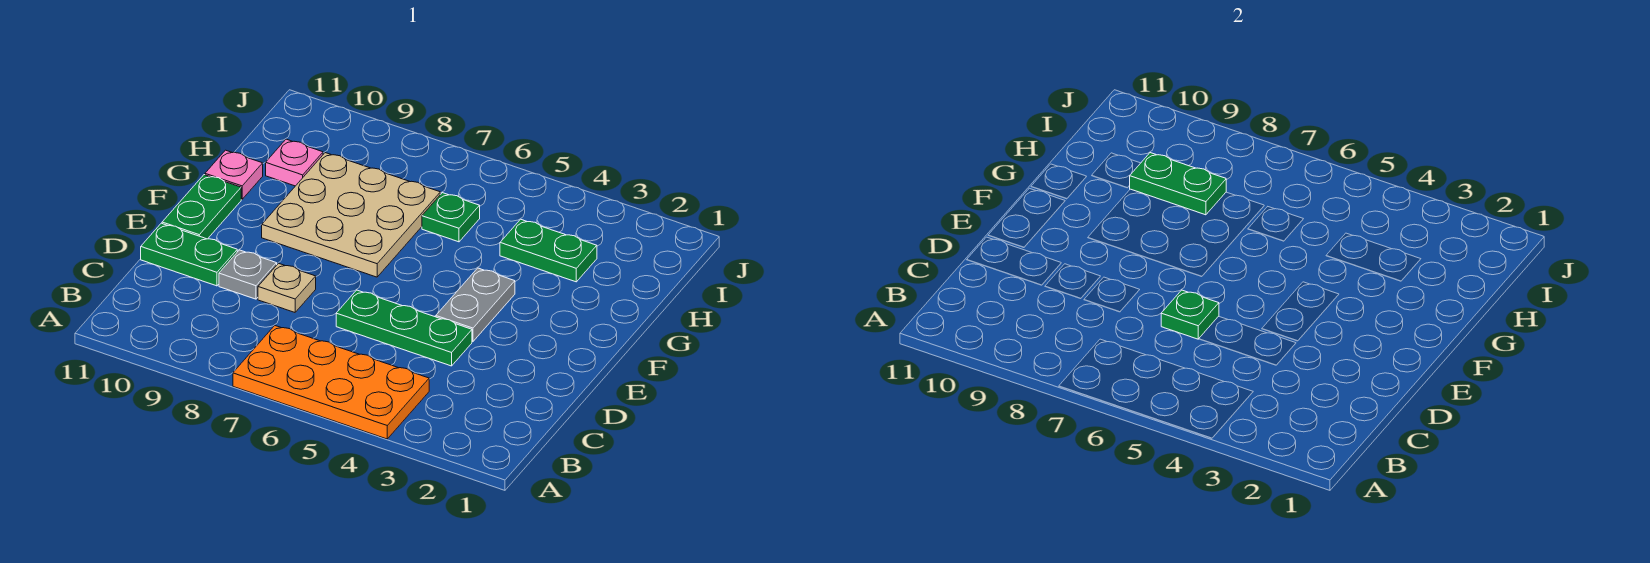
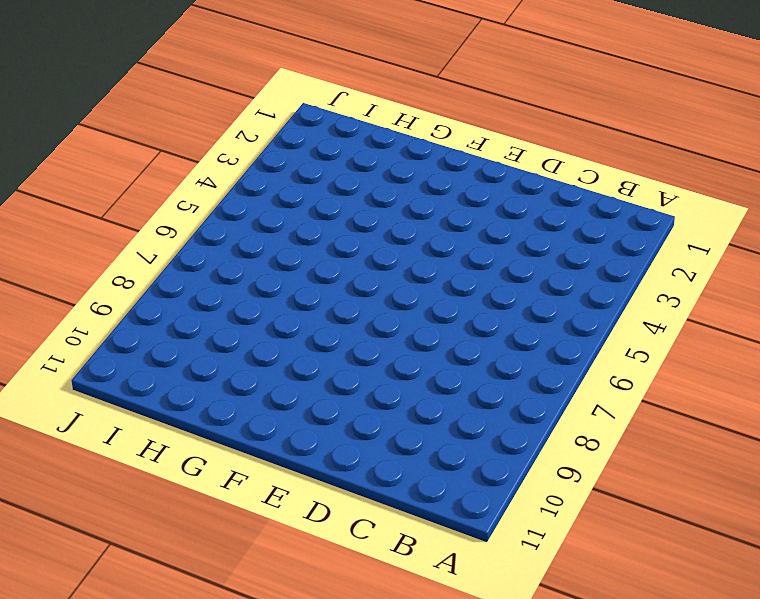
none -> orange plate A4:B7 level 1
none -> green plate D4:D6 level 1
none -> tan plate D8 level 1

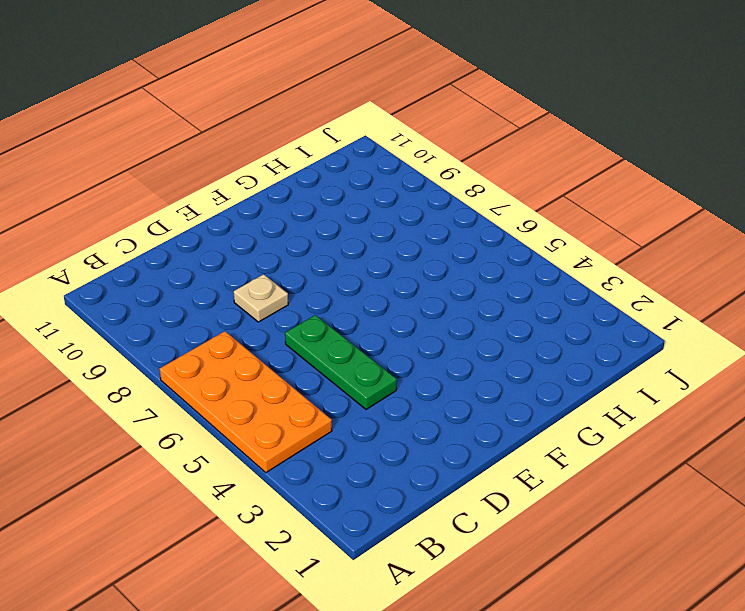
none -> grey plate D9 level 1
none -> green plate D10:D11 level 1
none -> grey plate E4:F4 level 1

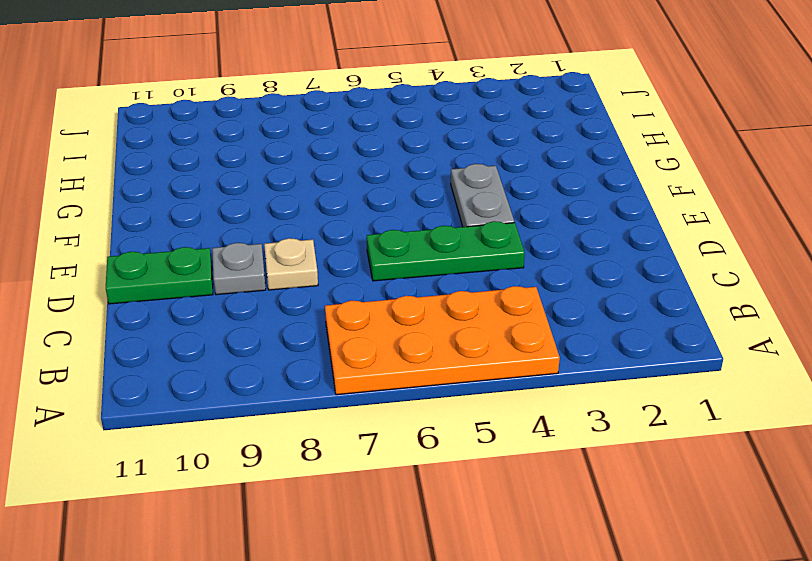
none -> green plate E11:F11 level 1
none -> tan plate F7:H9 level 1
none -> pink plate G11 level 1

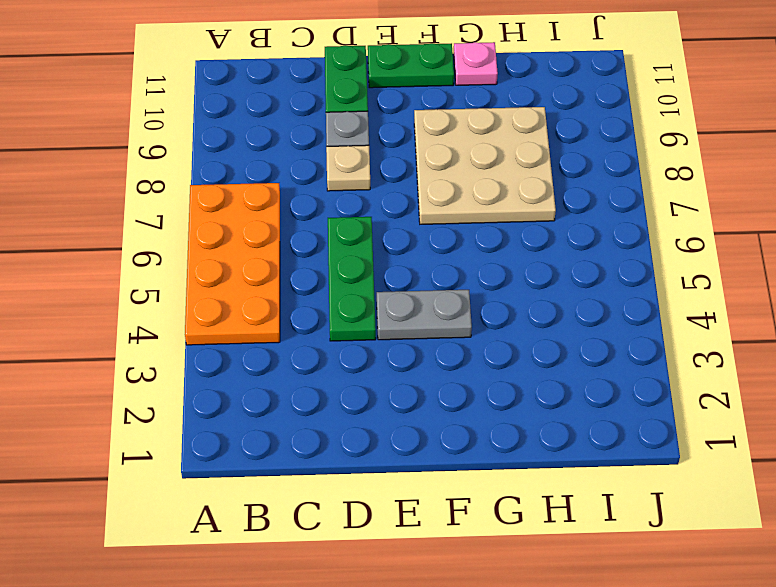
none -> green plate H3:H4 level 1
none -> green plate H6 level 1
none -> pink plate H10 level 1

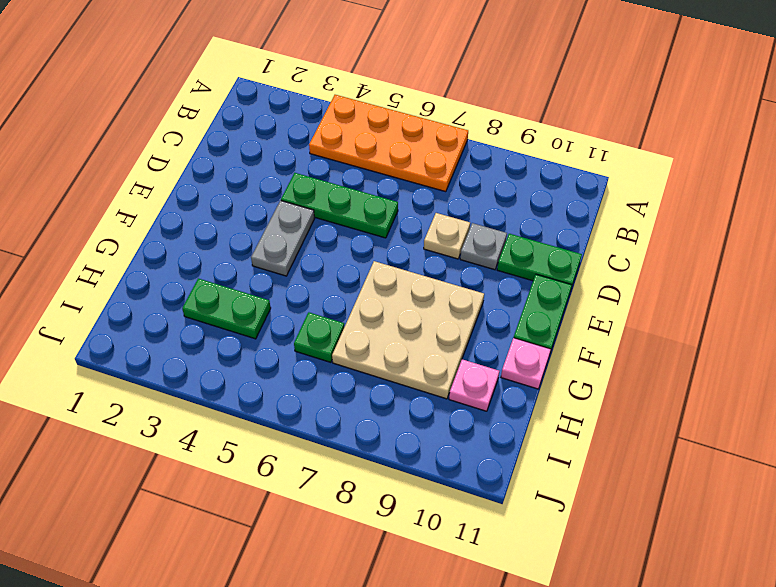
none -> green plate D6 level 2
none -> green plate H8:H9 level 2

